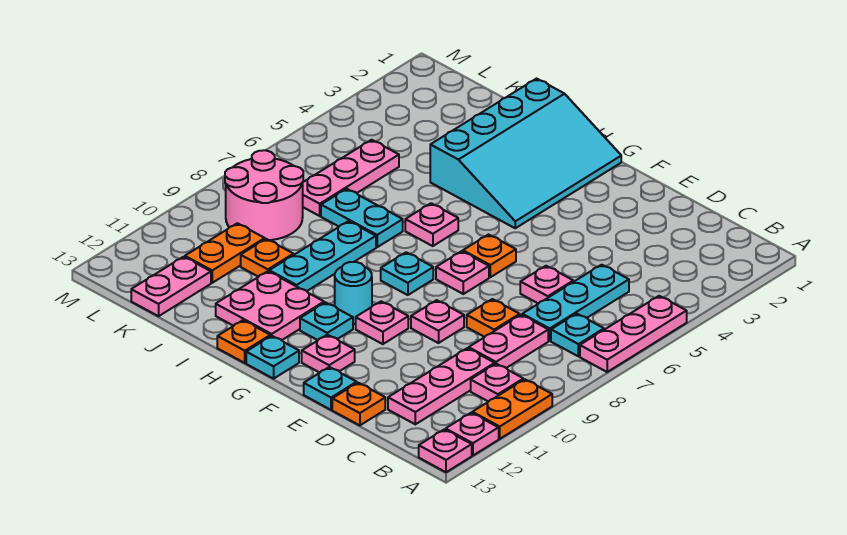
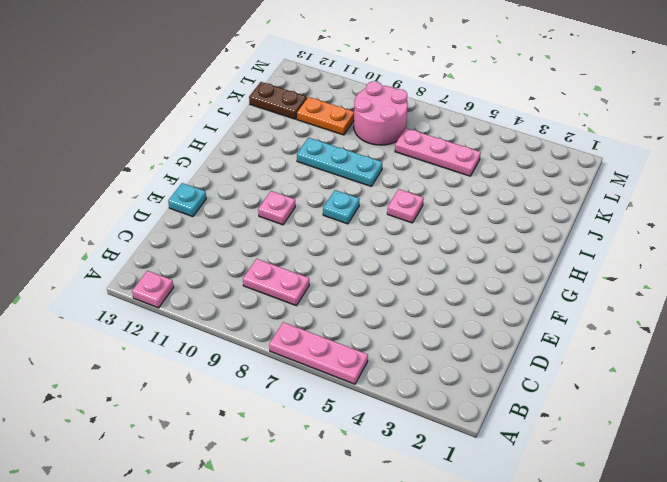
brown plate K12:K13 level 1 -> pink plate K12:K13 level 1
none -> orange plate A10:A11 level 1
none -> pink plate A13 level 1
none -> cyan plate B7 level 1
none -> pink plate B10 level 1

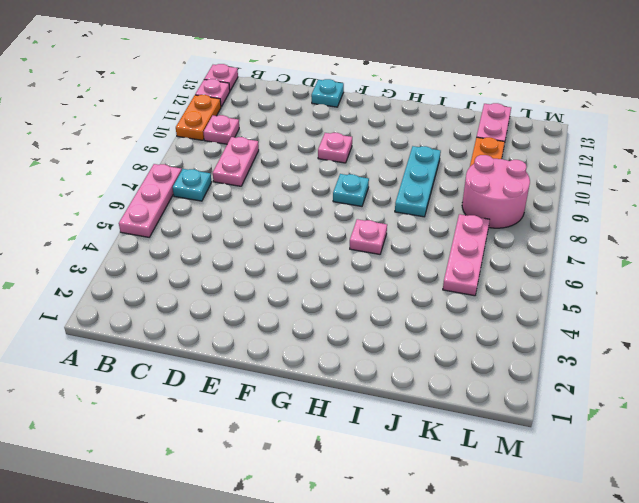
none -> cyan plate C5:C7 level 1
none -> pink plate C10:C12 level 1
none -> pink plate D6 level 1
none -> orange plate D8 level 1

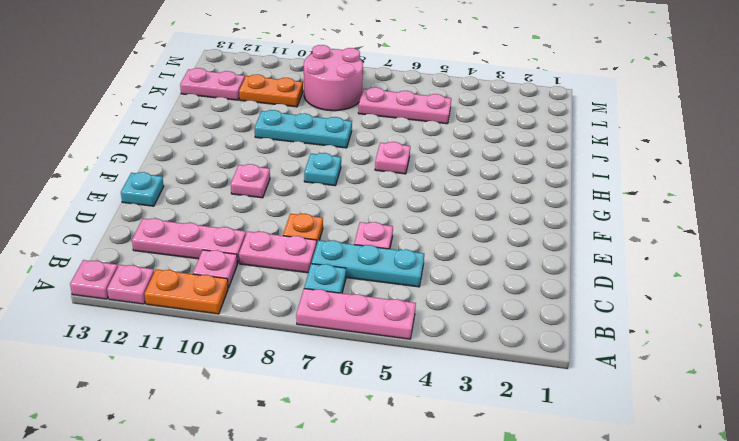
none -> orange plate D13 level 1
none -> pink plate E9 level 1
none -> orange plate F6 level 1
none -> pink plate F7 level 1

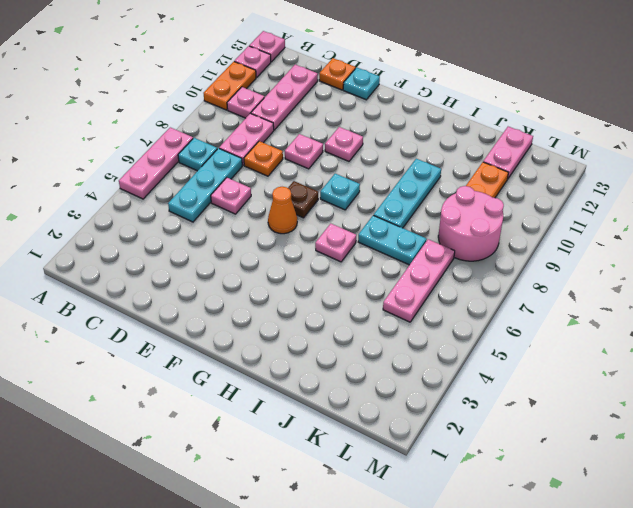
orange cone F6 level 1 -> orange plate F6 level 1
brown plate F7 level 1 -> pink plate F7 level 1
none -> pink plate F12 level 1
none -> cyan slope G1:I4 level 1 top I
none -> cyan round brick G10 level 1
none -> cyan plate G11 level 1

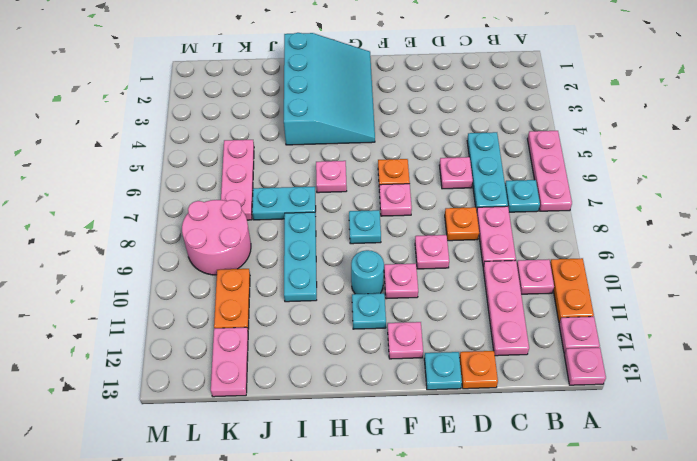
none -> cyan plate G13 level 1
none -> pink plate H11:I12 level 1
none -> orange plate H13 level 1
none -> orange plate J10 level 1

